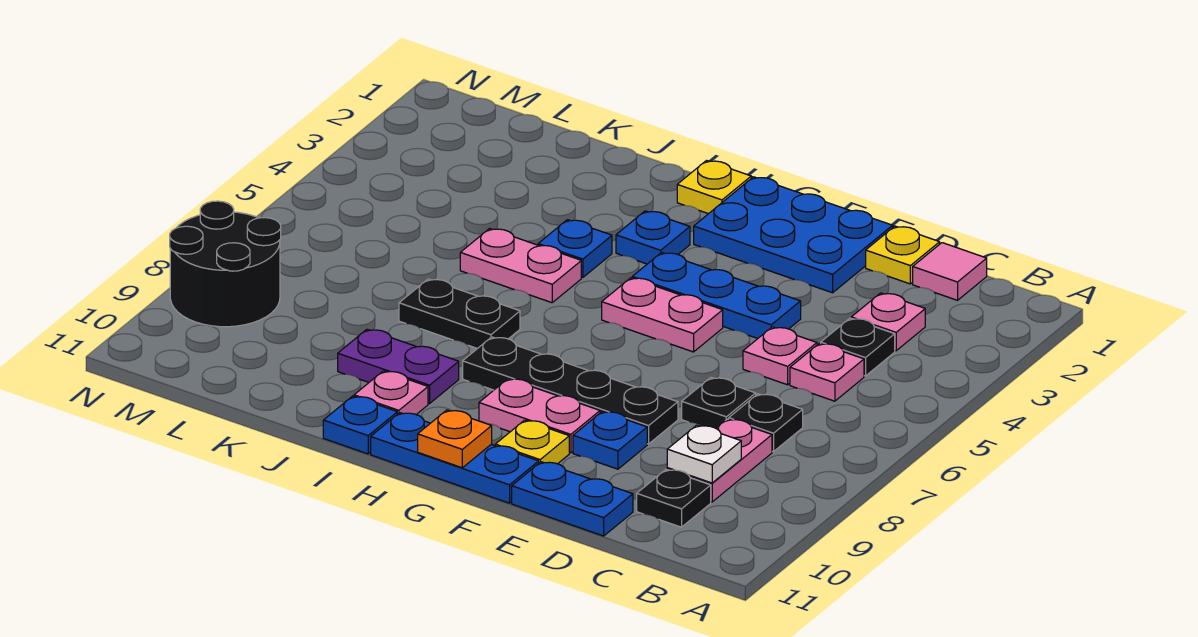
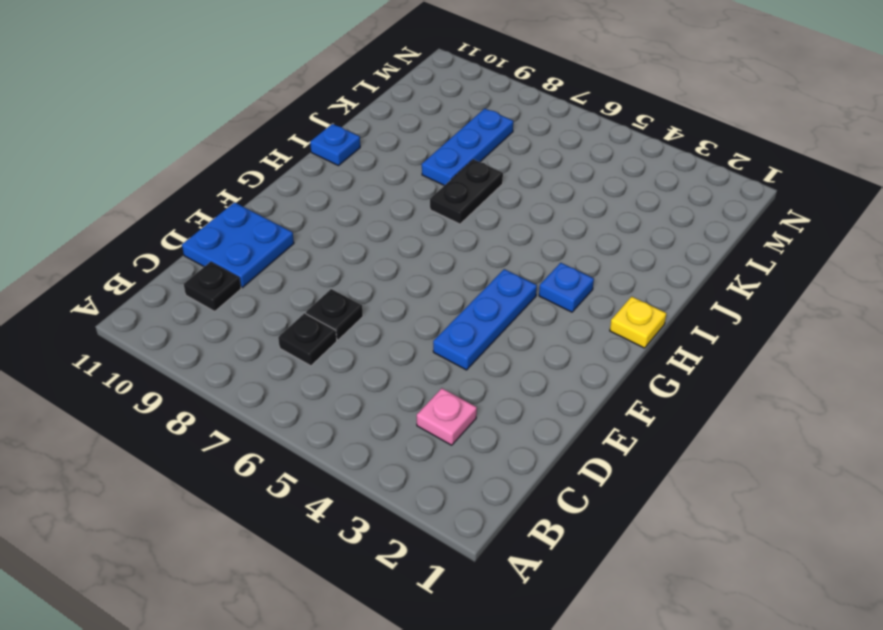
blue plate D10:E11 level 1 -> blue plate D11:E11 level 1
blue plate J8:L8 level 1 -> blue plate F11:H11 level 1
none -> pink tile C1 level 1
none -> black plate C4 level 1
none -> pink plate C5 level 1
none -> pink plate C8:C9 level 1

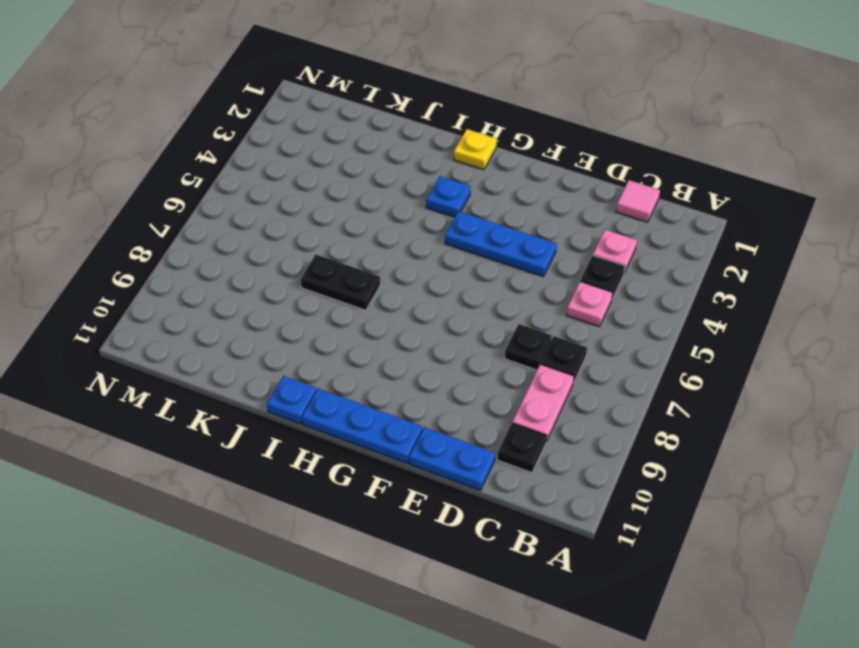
none -> yellow plate D1 level 1
none -> pink plate D5 level 1
none -> blue plate E1:G2 level 1
none -> black plate E8:H8 level 1

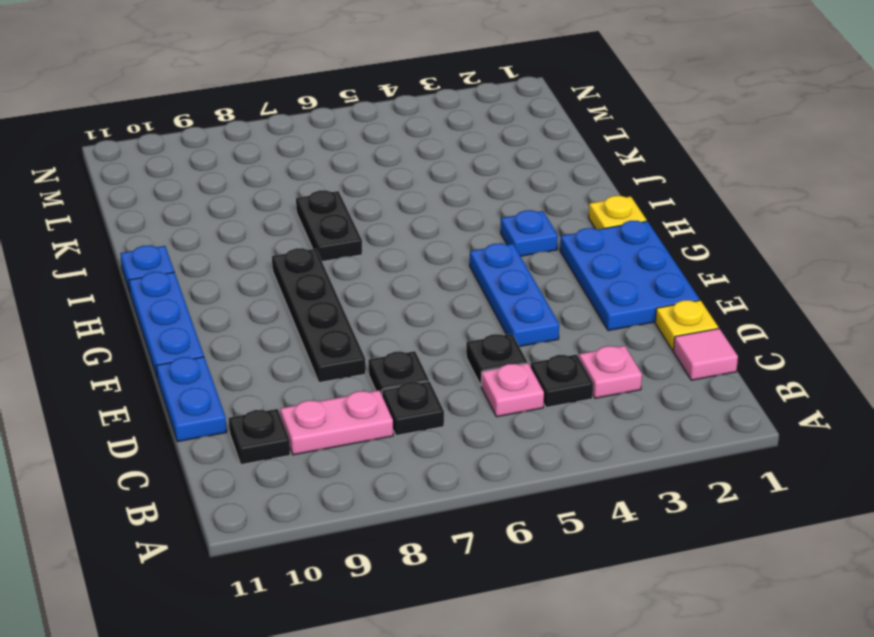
black plate D5 level 1 -> pink plate D5 level 1
none -> blue plate E9 level 1
none -> pink plate F5:G5 level 1
none -> pink plate F9:G9 level 1
none -> yellow plate F10 level 1

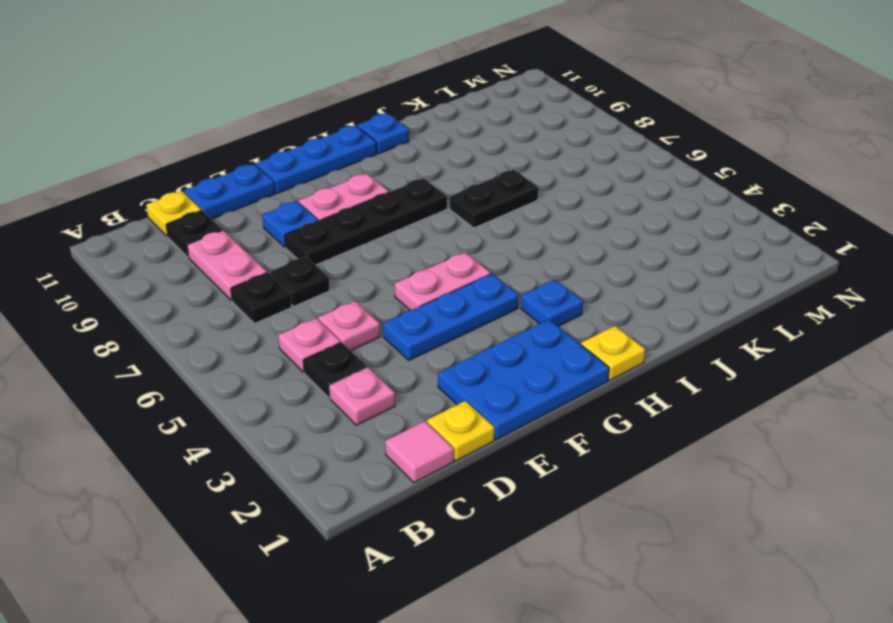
yellow plate C11 level 1 -> yellow plate F10 level 1
none -> blue plate I4 level 1
none -> pink plate I5:J5 level 1
none -> purple plate I9:J9 level 1
none -> pink plate I10 level 1

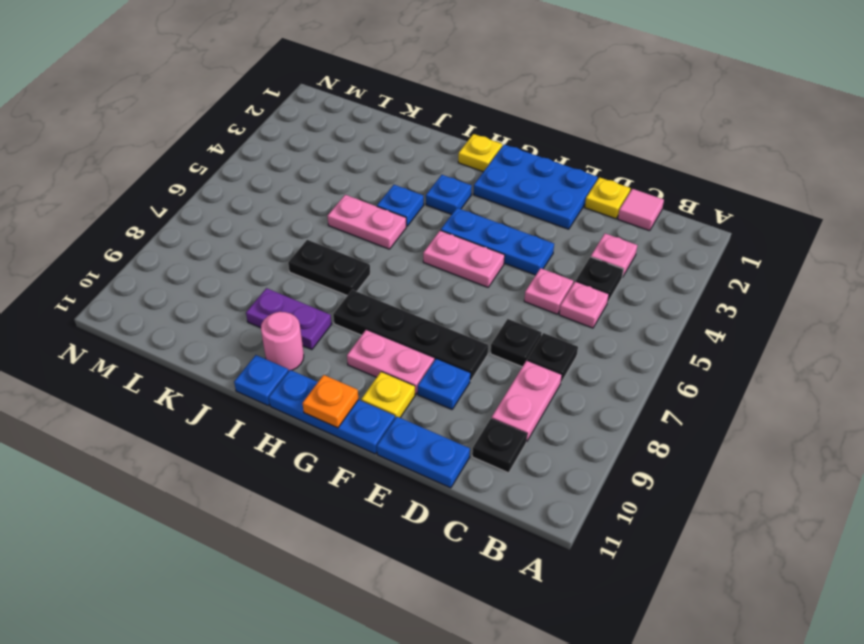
pink round brick I10 level 1 -> pink plate I10 level 1
none -> black round brick M8:N9 level 1
none -> white plate C9 level 2

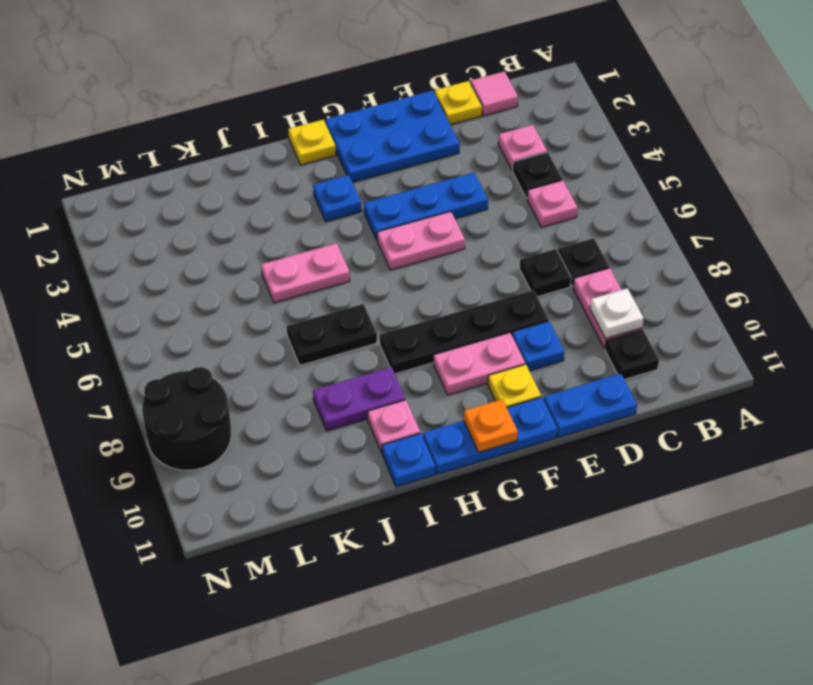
none -> pink plate D5 level 1
none -> blue plate I4 level 1

